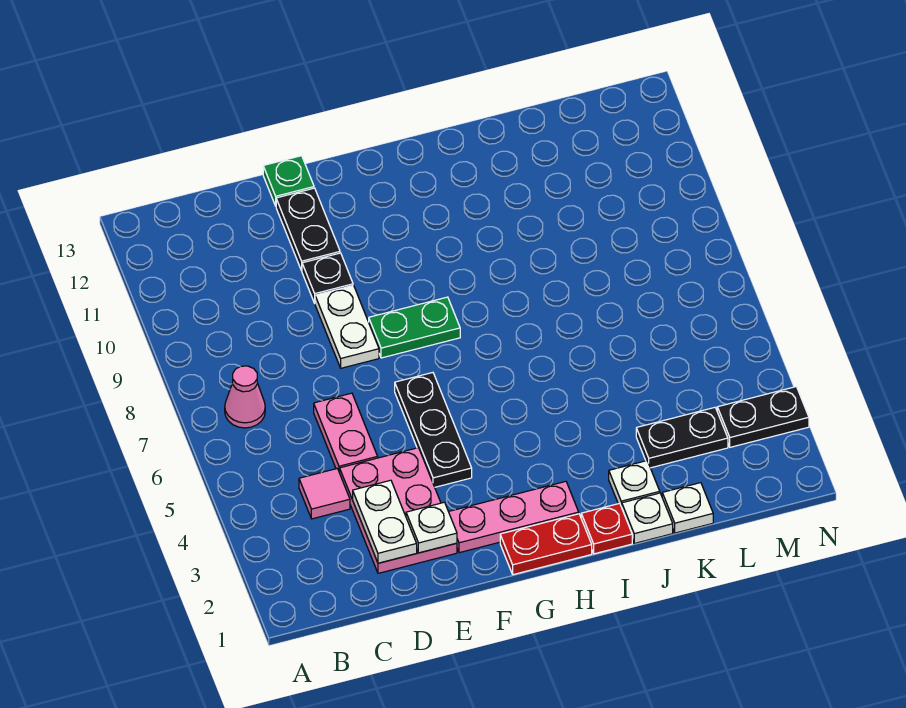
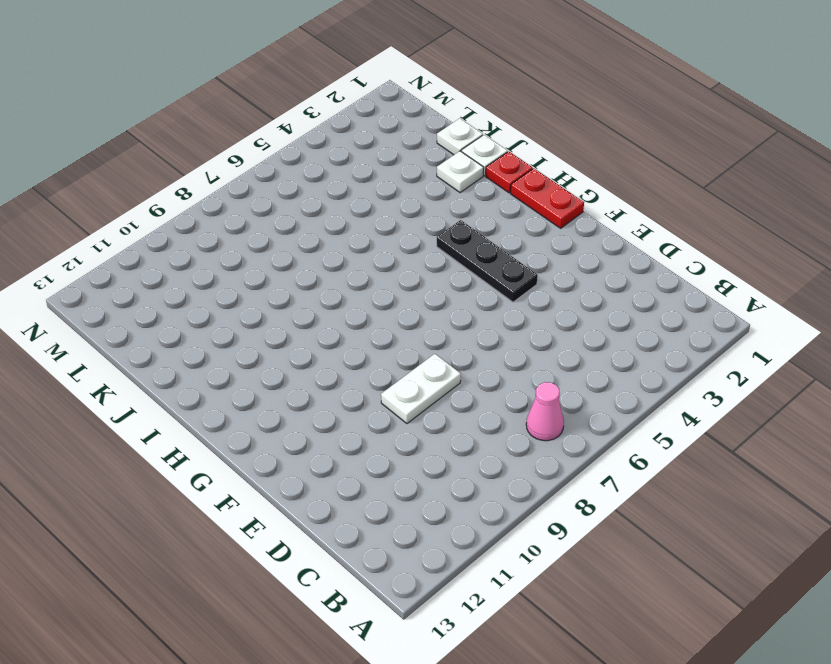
black plate F4:H4 level 1 -> black plate F4:F6 level 1
none -> pink tile C4 level 1
none -> pink plate D2:E4 level 1
none -> pink plate D5:D6 level 1

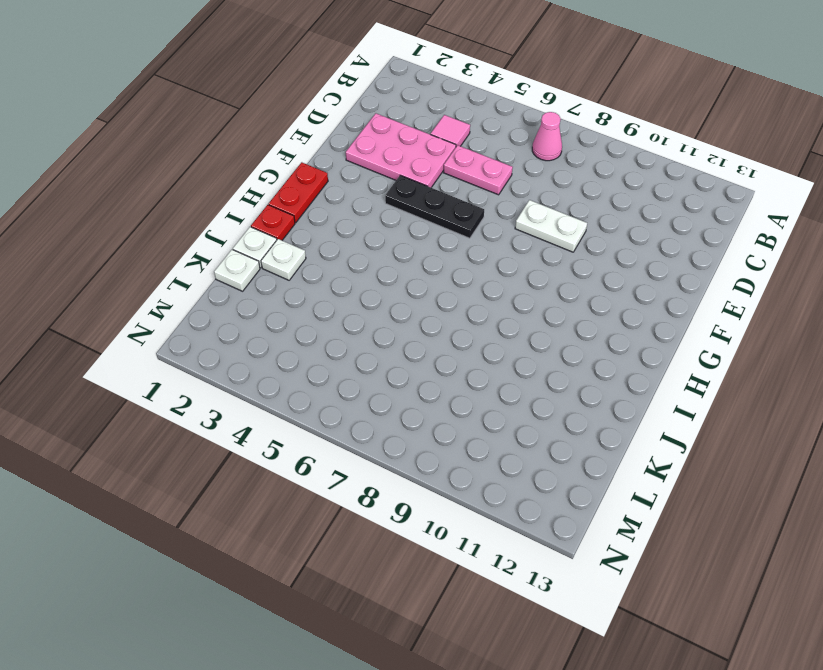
none -> black plate E10 level 1
none -> black plate E11:E12 level 1
none -> green plate E13 level 1

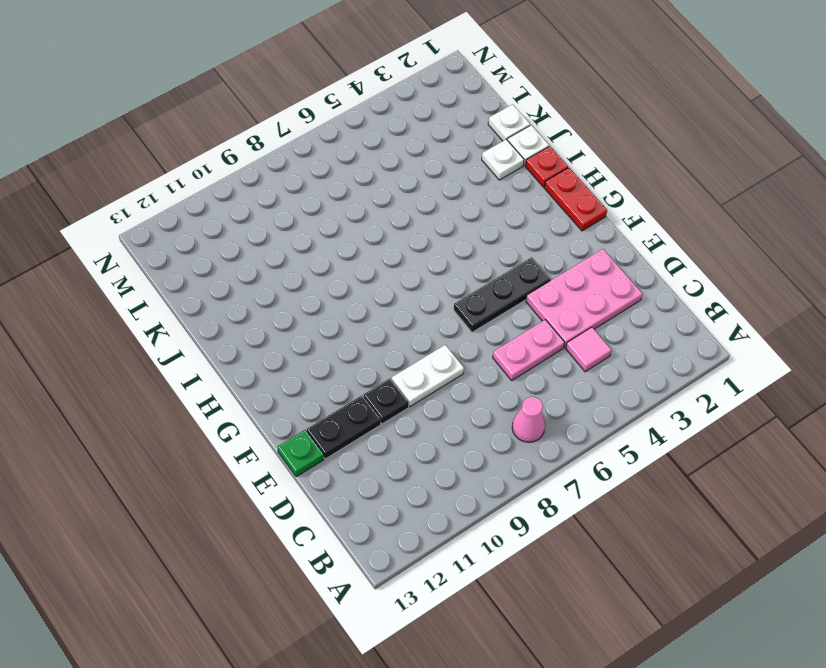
none -> pink plate F2:H2 level 1
none -> green plate F8:G8 level 1
none -> black plate K3:L3 level 1

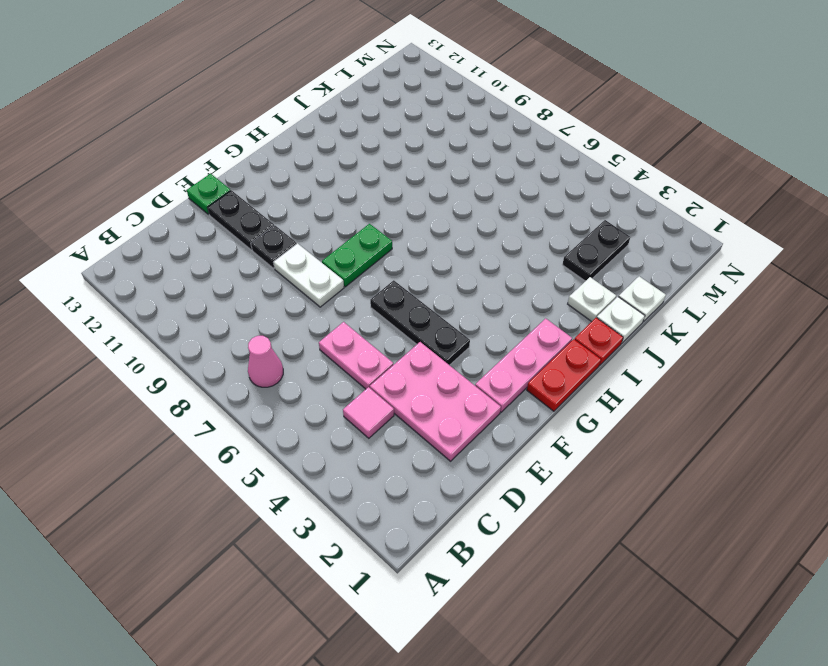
none -> black plate M3:N3 level 1
none -> white plate D2:D3 level 2
none -> white plate E2 level 2

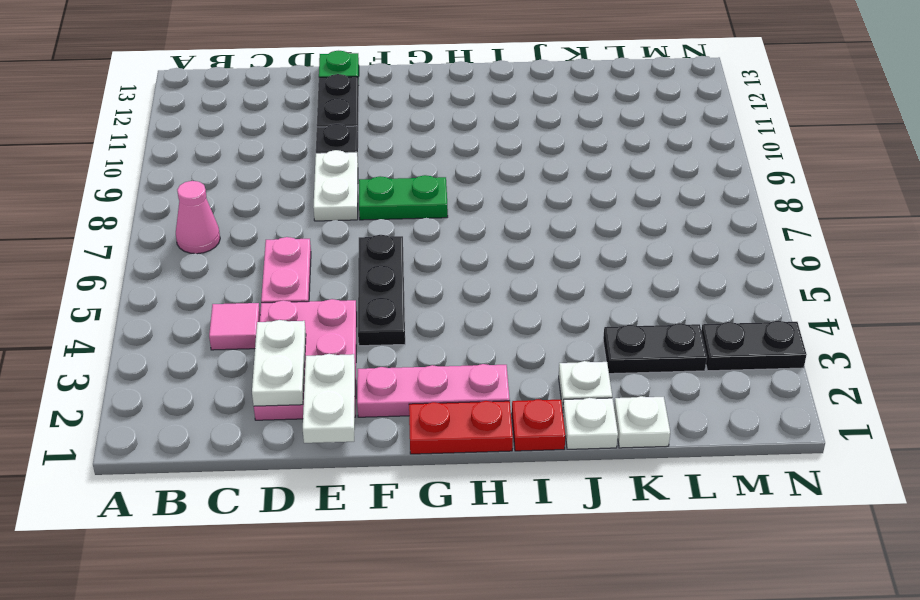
white plate E1:E2 level 2 -> white plate E2 level 2

